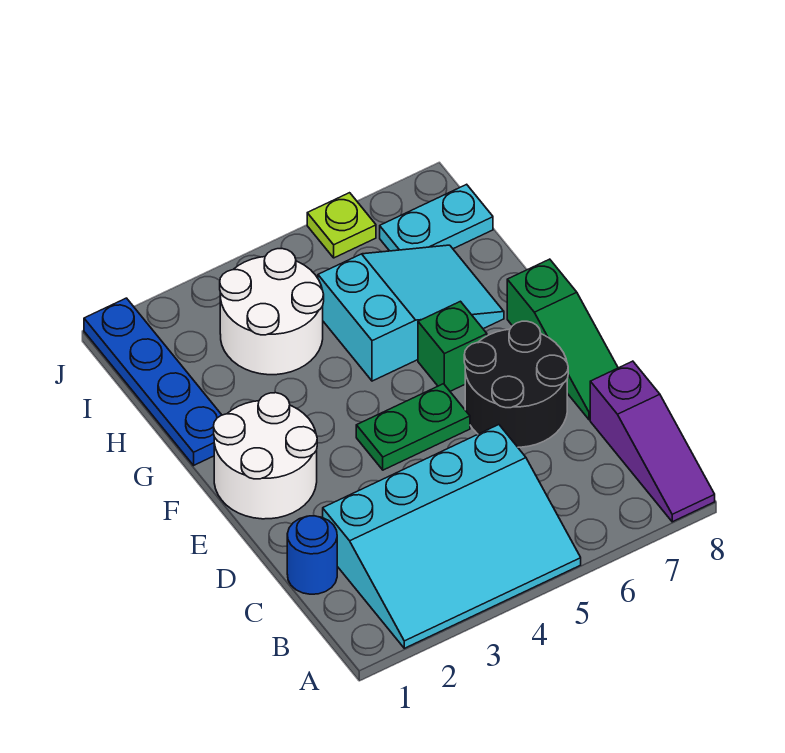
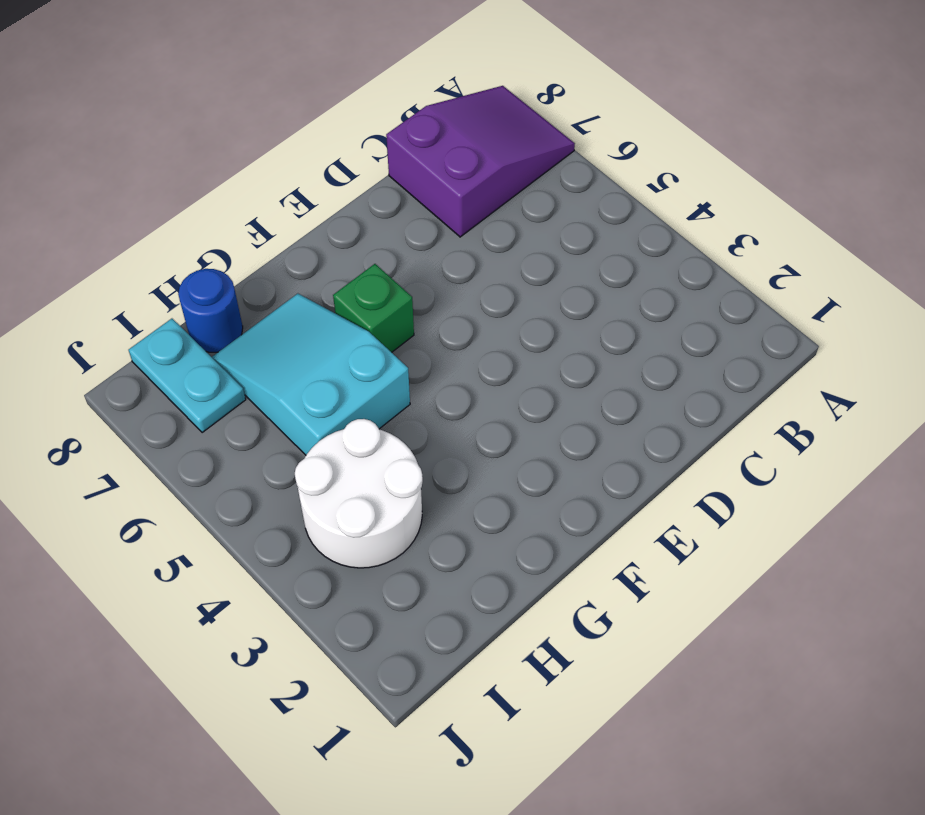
purple slope A7:C8 level 1 top C -> purple slope A8:C8 level 1 top C
blue round brick H8 level 1 -> blue round brick C1 level 1
none -> cyan slope A2:C5 level 1 top C
none -> black round brick D6:E7 level 1
none -> green slope D8:F8 level 1 top F

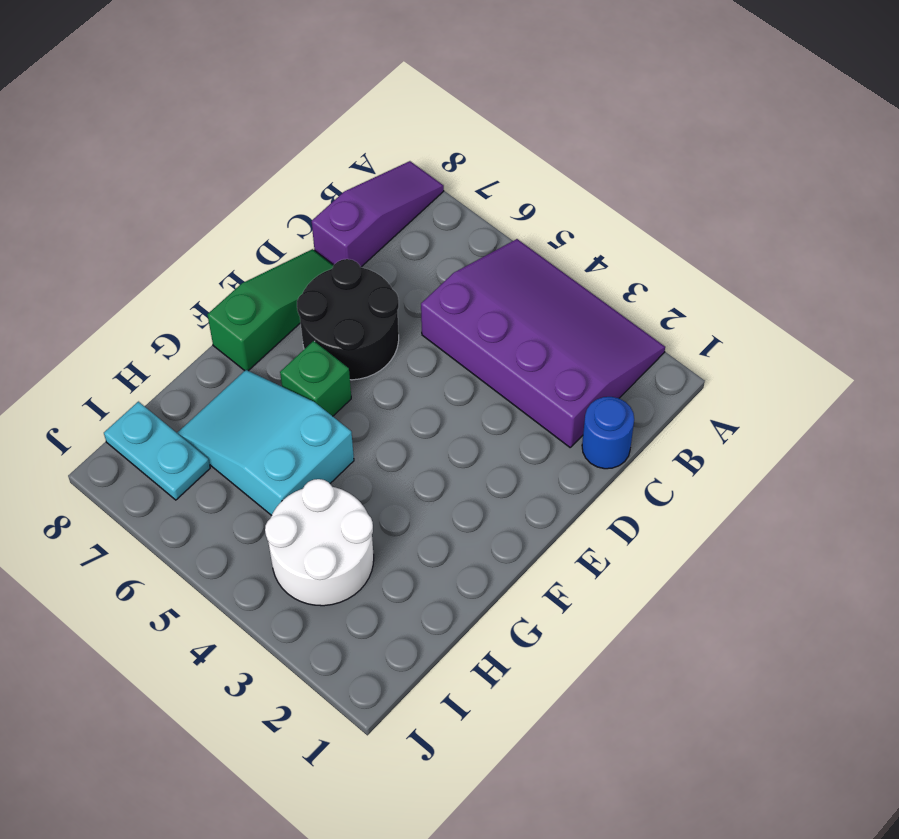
purple slope A2:C5 level 1 top C -> cyan slope A2:C5 level 1 top C
none -> white round brick E1:F2 level 1
none -> green plate E4:E5 level 1
none -> blue plate G1:J1 level 1

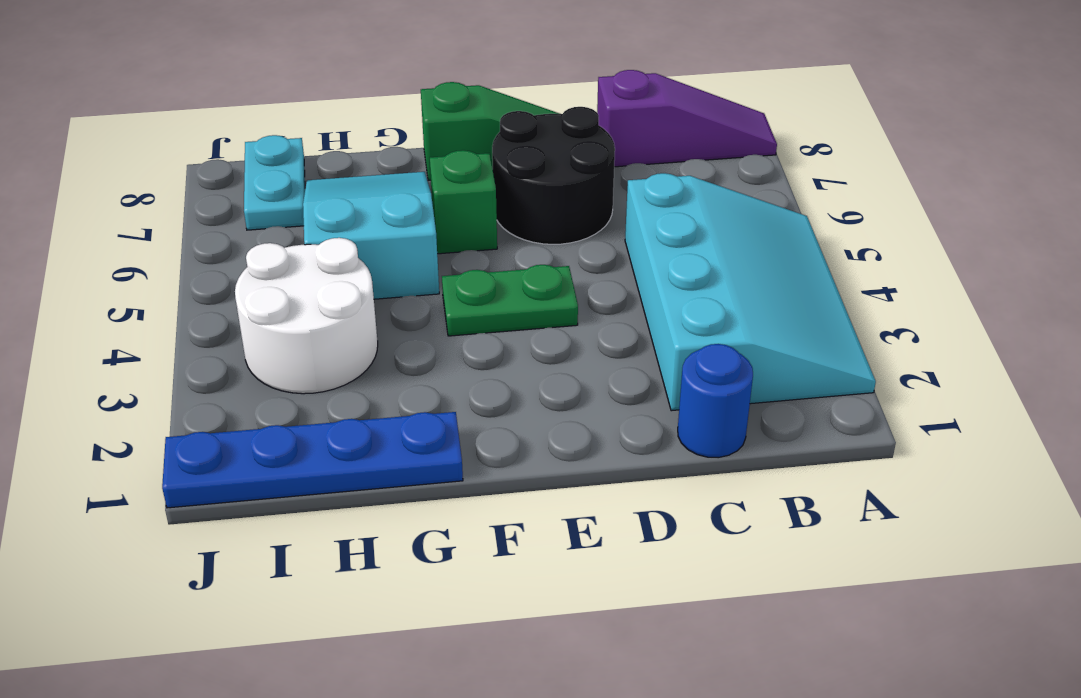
green plate E4:F4 level 1 -> green plate E4:E5 level 1
none -> white round brick E1:F2 level 1
none -> lime plate J6 level 1

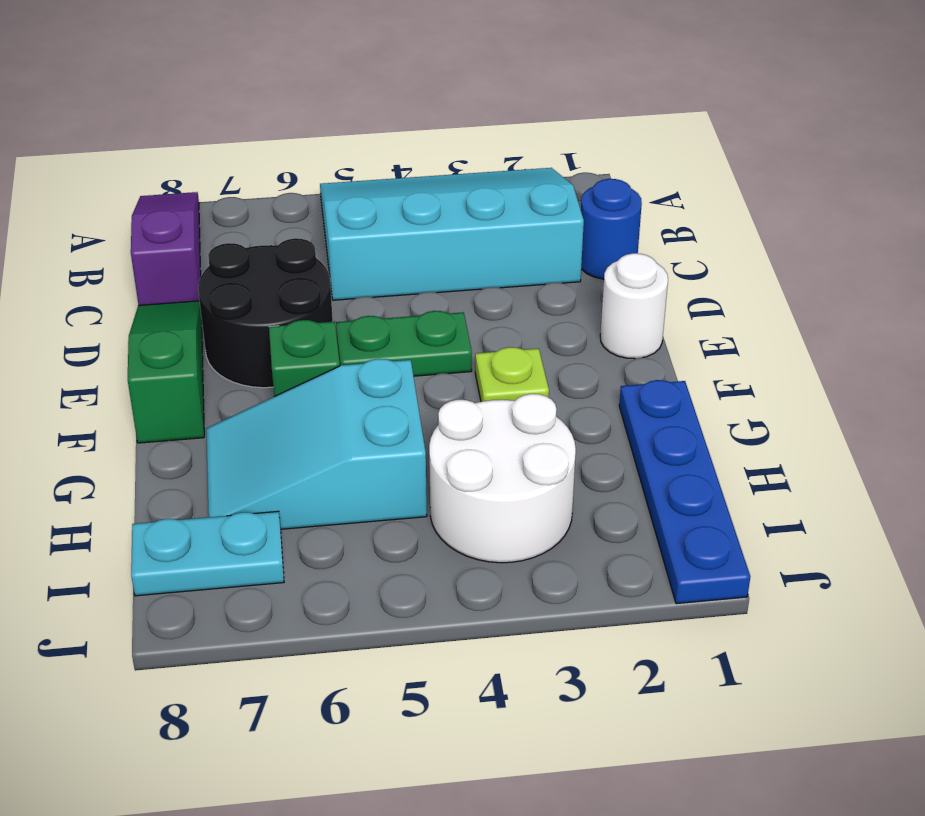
white round brick E1 level 1 -> white round brick E1:F2 level 1
lime plate F3 level 1 -> lime plate J6 level 1

